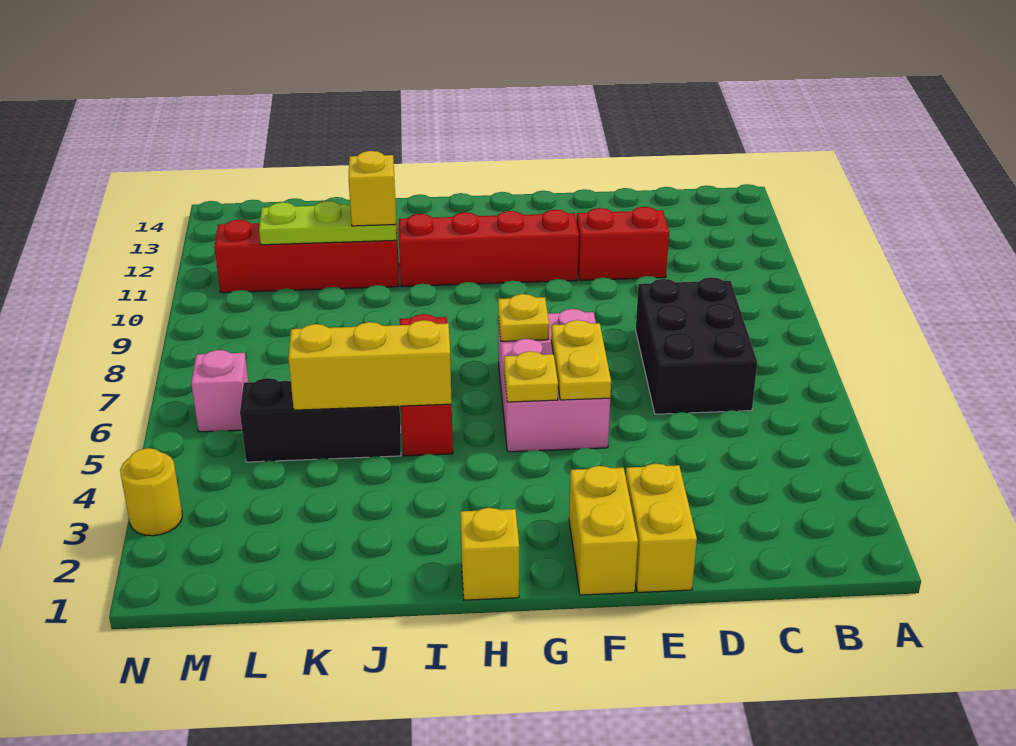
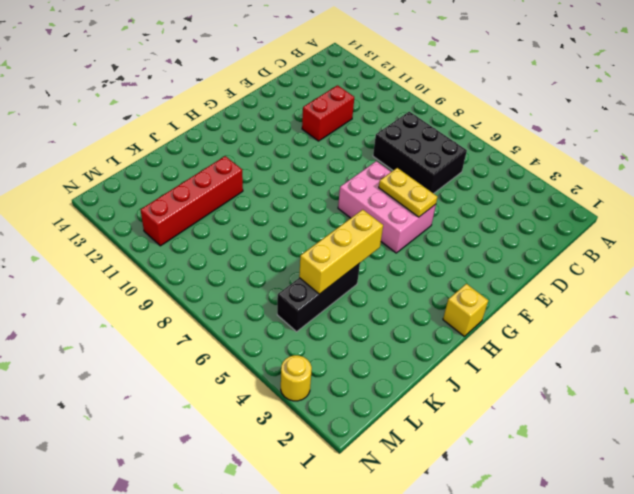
none -> yellow brick E1:E2 level 1
none -> yellow brick F1:F2 level 1
none -> red brick F11:I11 level 1

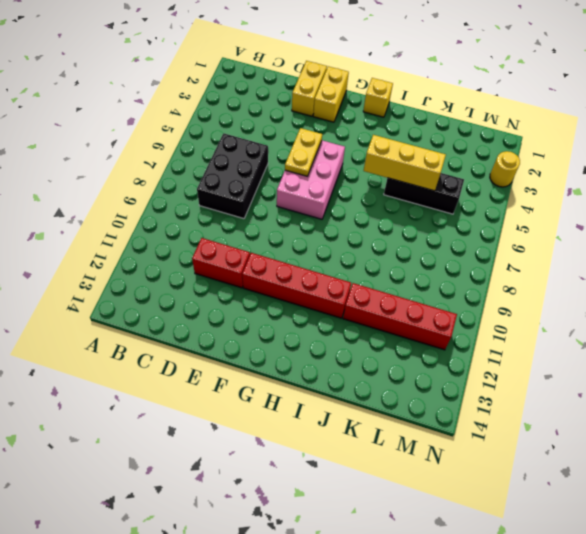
none -> red brick I5:I7 level 1
none -> pink brick M6 level 1
none -> yellow plate G5 level 2

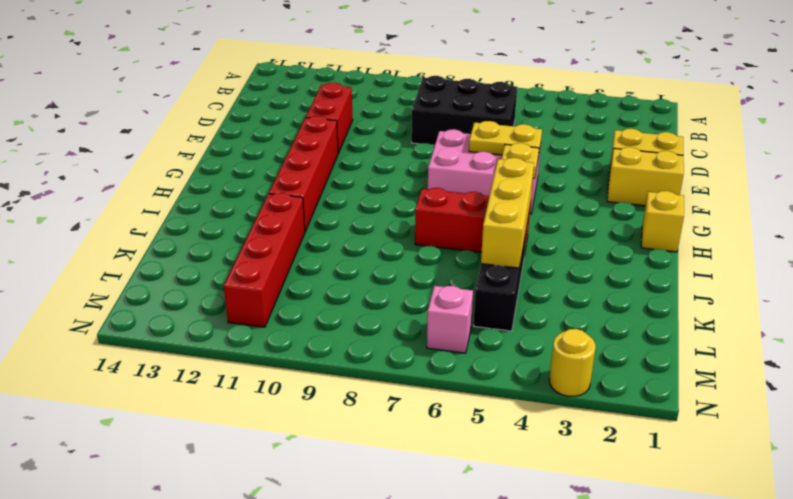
none -> yellow plate G7 level 2
none -> lime plate J11:L11 level 2
none -> yellow brick J11 level 3

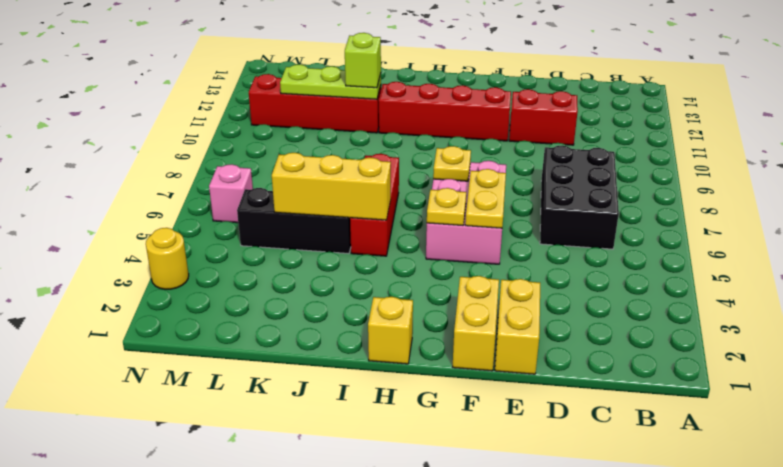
lime brick J11 level 3 -> yellow brick J11 level 3

